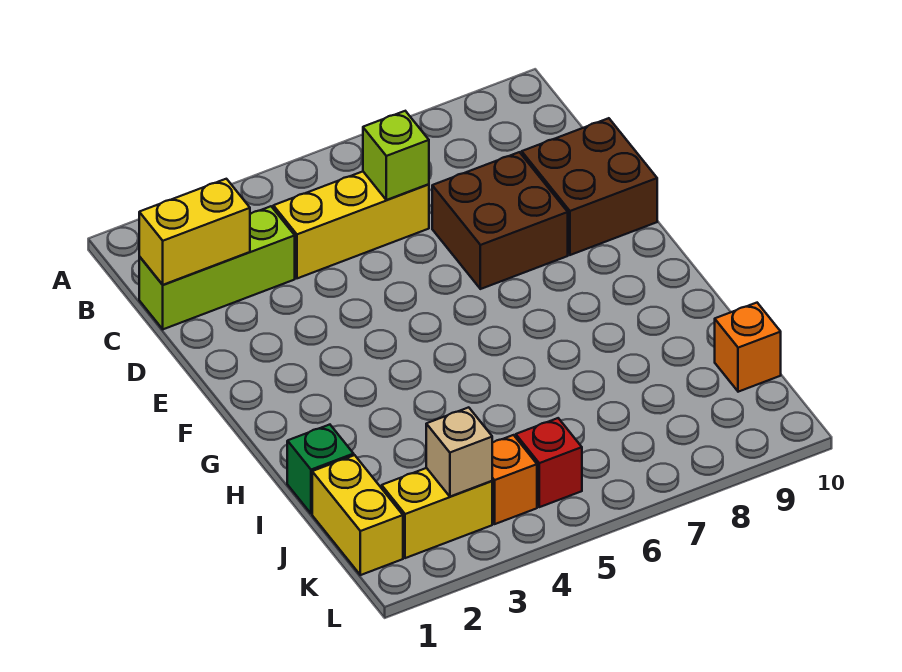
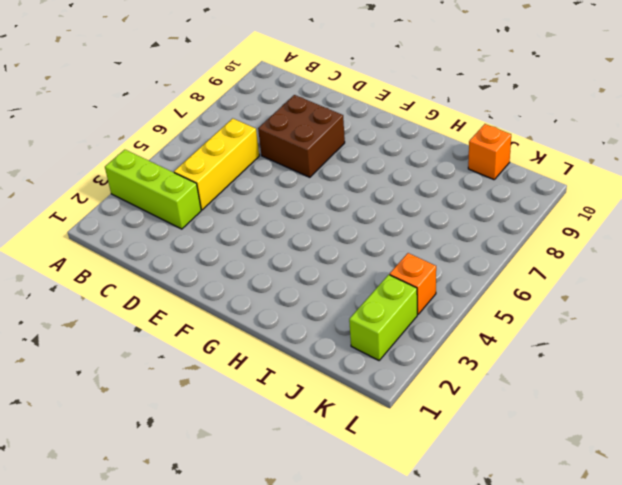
lime brick A3:C3 level 1 -> lime brick C1:C3 level 1
lime brick K2:K3 level 1 -> yellow brick K2:K3 level 1
none -> brown brick D9:E10 level 1
none -> green brick I1 level 1
none -> yellow brick J1:K1 level 1

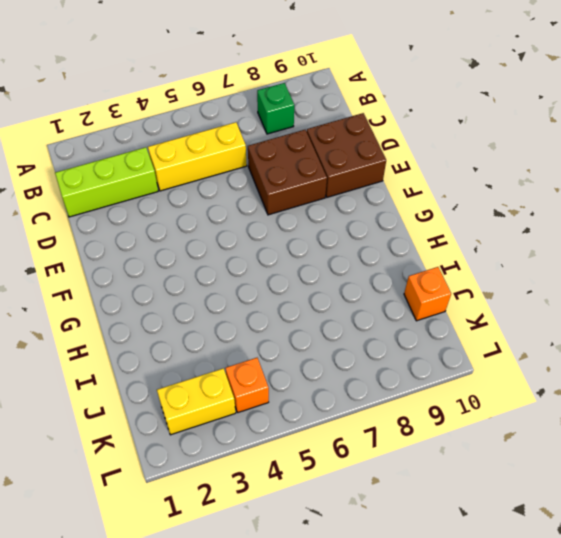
green brick B8 level 1 -> green brick I1 level 1
none -> yellow brick J1:K1 level 1
none -> red brick K5 level 1
none -> yellow brick C1:C2 level 2

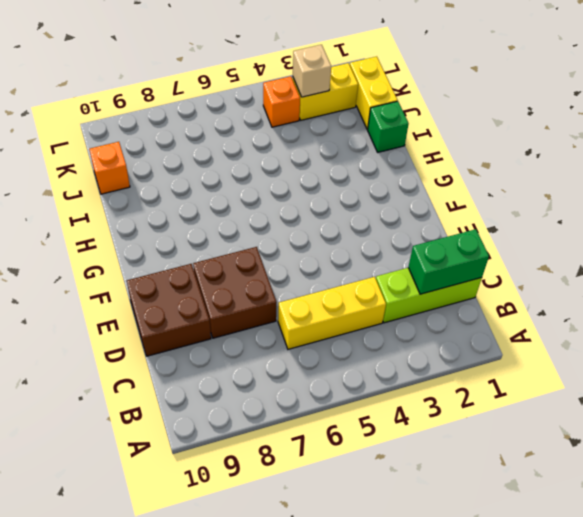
green brick C1:C2 level 2 -> yellow brick C1:C2 level 2
none -> red brick K5 level 1
none -> lime brick C6 level 2

